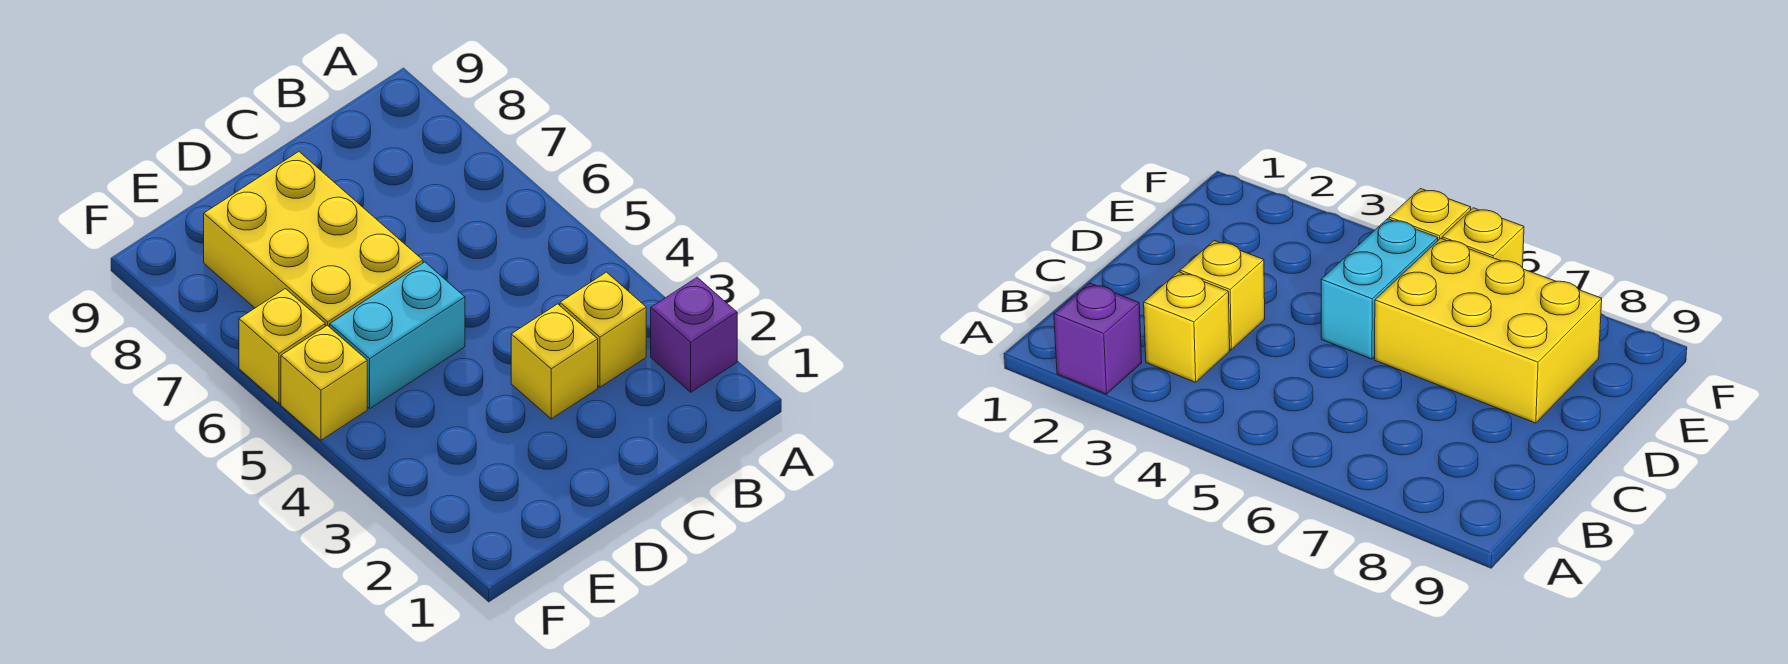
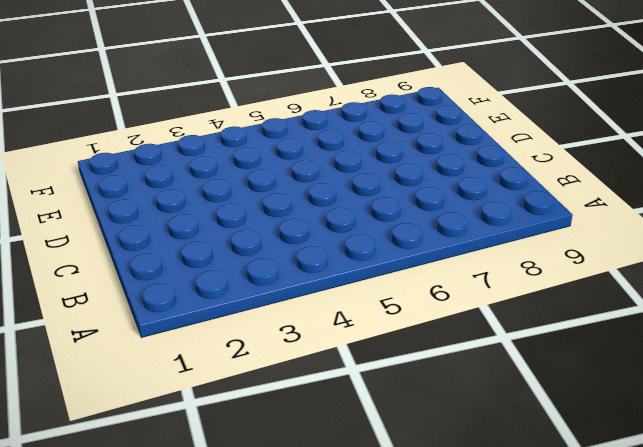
none -> purple brick A2 level 1
none -> yellow brick B3 level 1

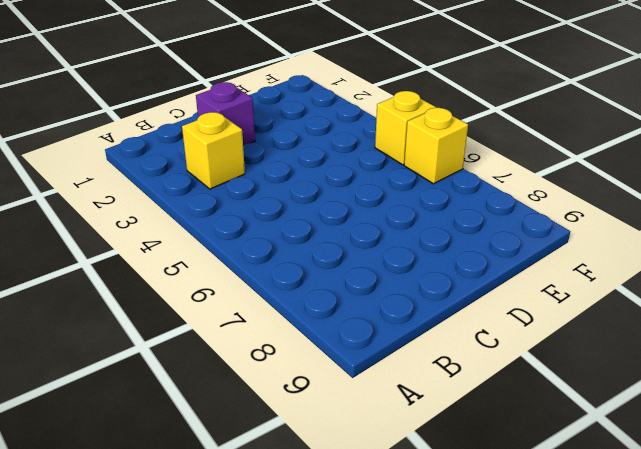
purple brick C2 level 1 -> purple brick A2 level 1
none -> yellow brick C3 level 1
none -> cyan brick D5:E5 level 1

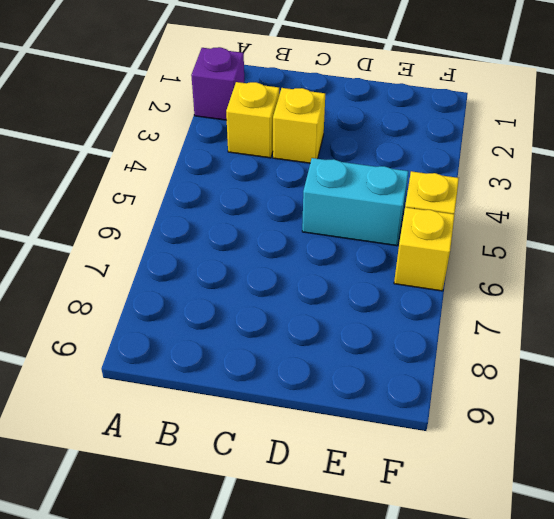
none -> yellow brick D6:E8 level 1

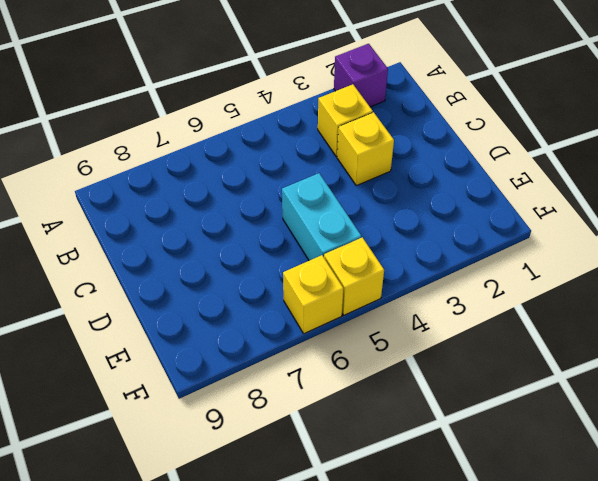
none -> yellow brick D6:E8 level 1

